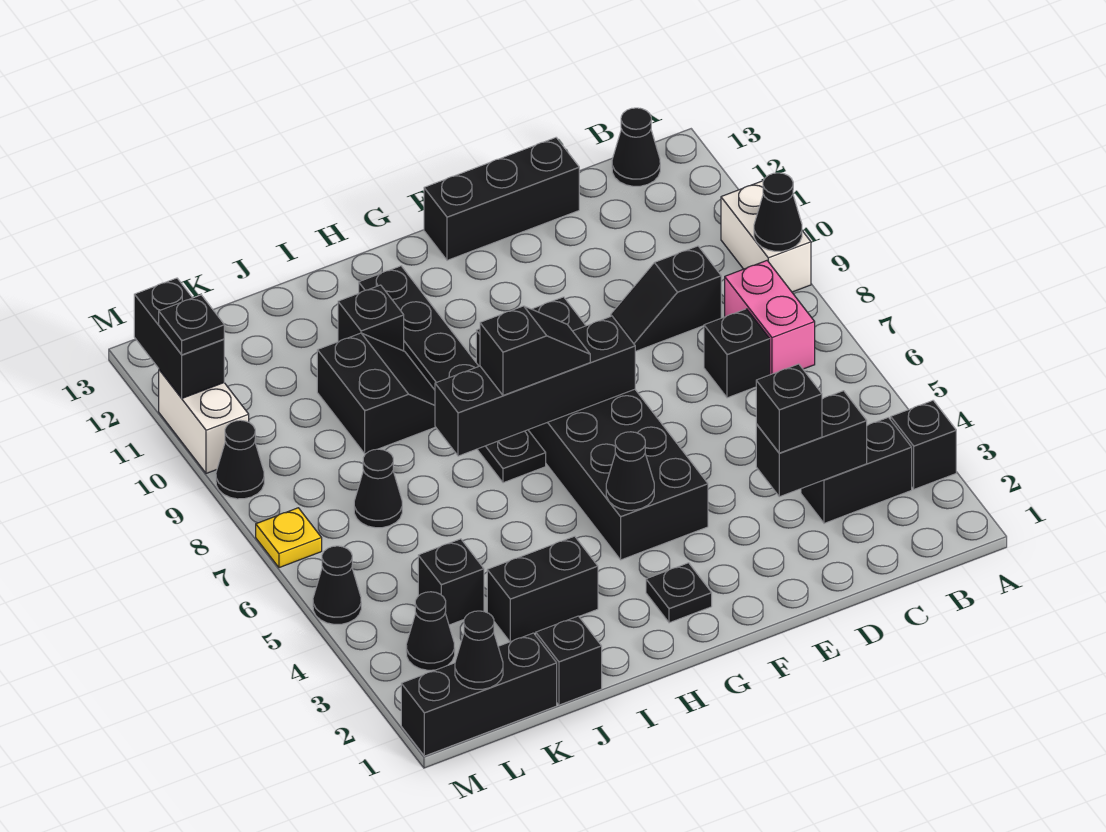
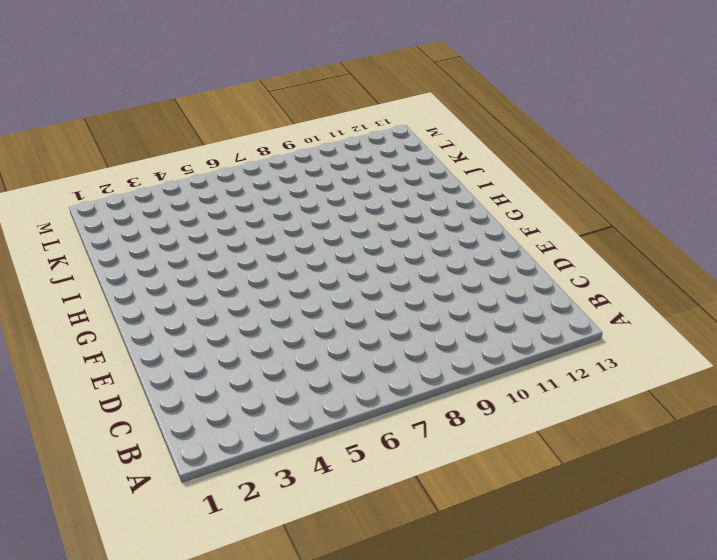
none -> black brick A3 level 1
none -> white brick A9:A10 level 1
none -> black brick B3:C3 level 1
none -> pink brick B7:B8 level 1

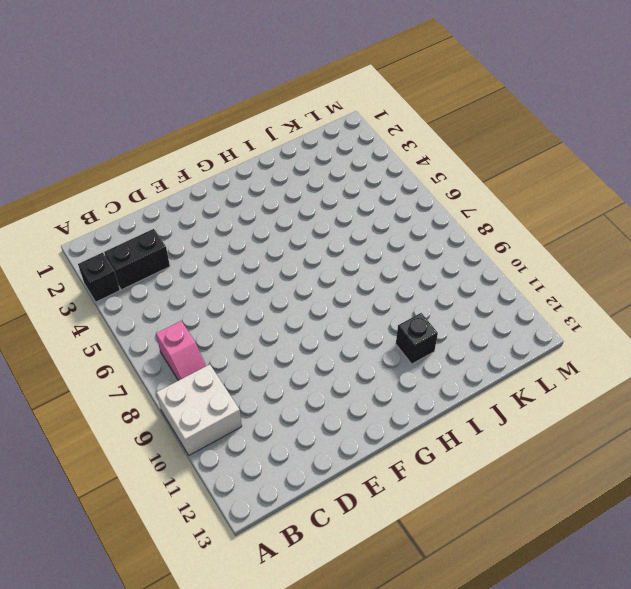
white brick A9:B10 level 1 -> white brick A9:A10 level 1
pink slope B7:B8 level 1 top 7 -> pink brick B7:B8 level 1
none -> black cone B13 level 1
none -> black brick C7 level 1
none -> black slope C9:D9 level 1 top C
none -> black brick D13:F13 level 1

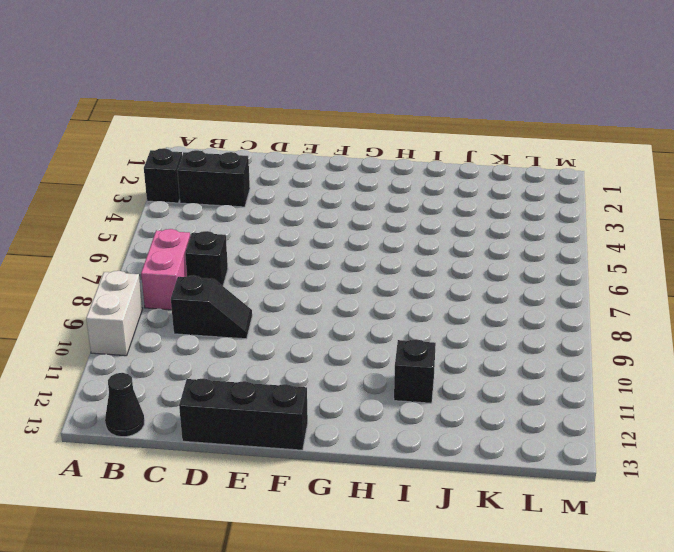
none -> black brick F4:G9 level 1
none -> black plate G2 level 1
none -> black plate H7:H12 level 1
none -> black brick I3:J3 level 1

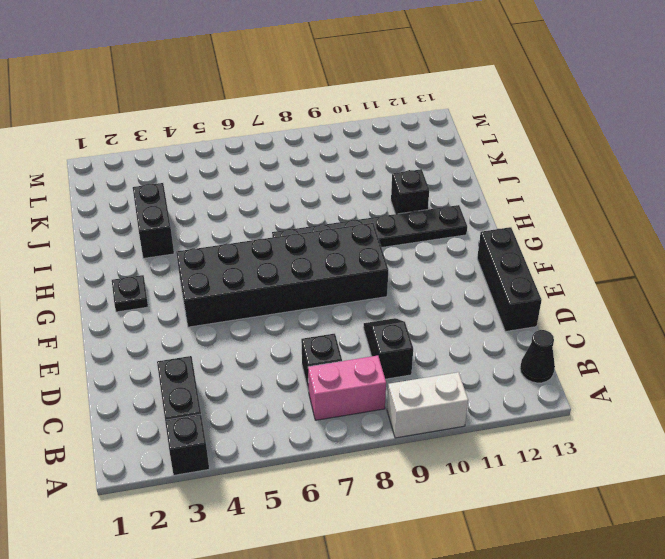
none -> black slope I9:J10 level 1 top J
none -> black brick J1 level 1
none -> black brick K1:M1 level 1
none -> black brick K4 level 1

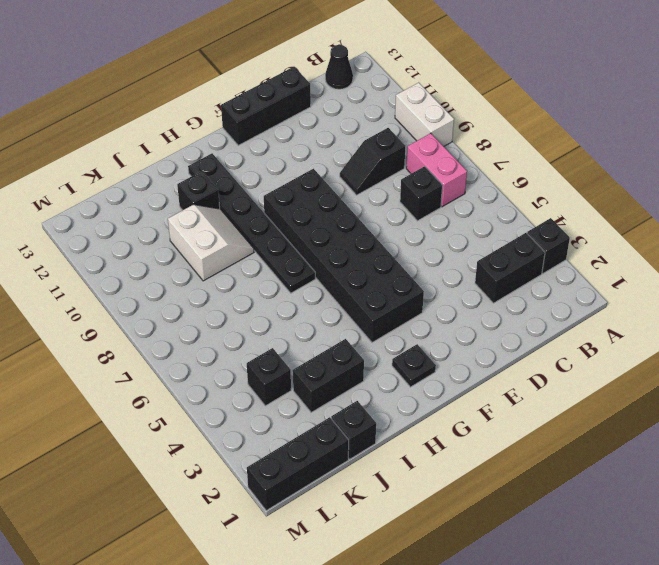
white slope I9:J10 level 1 top J -> black slope I9:J10 level 1 top J
none -> black cone K7 level 1
none -> black cone L3 level 1
none -> black cone M5 level 1
none -> yellow plate M7 level 1

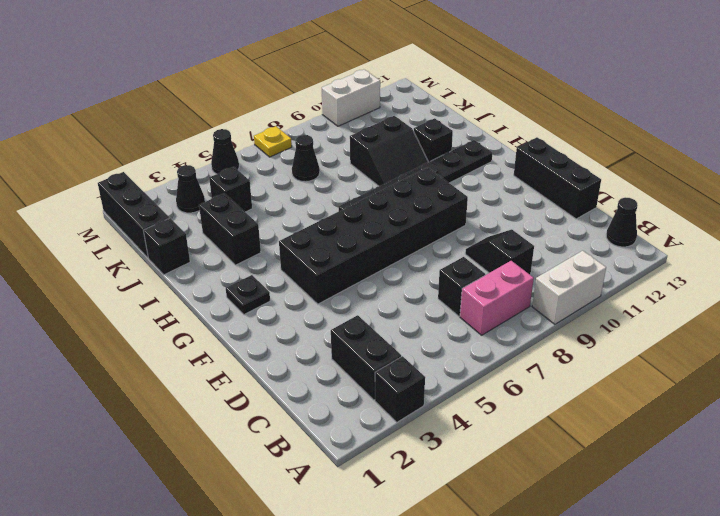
none -> black cone M9 level 1
none -> black cone A9 level 2
none -> black brick C3:D3 level 2
none -> black brick F7:I7 level 2

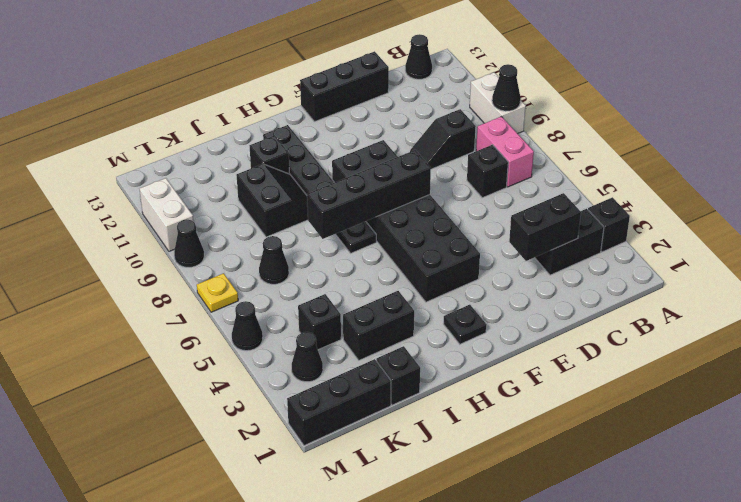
none -> black cone G4 level 2
none -> black cone L1 level 2
none -> black brick M11:M12 level 2
none -> black brick D3 level 3

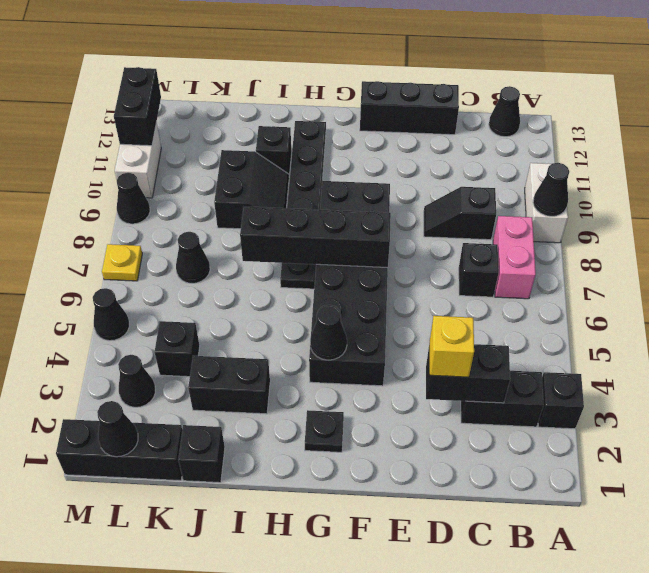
yellow brick D3 level 3 -> black brick D3 level 3
none -> black slope G7:H7 level 3 top H
none -> black plate M11 level 3

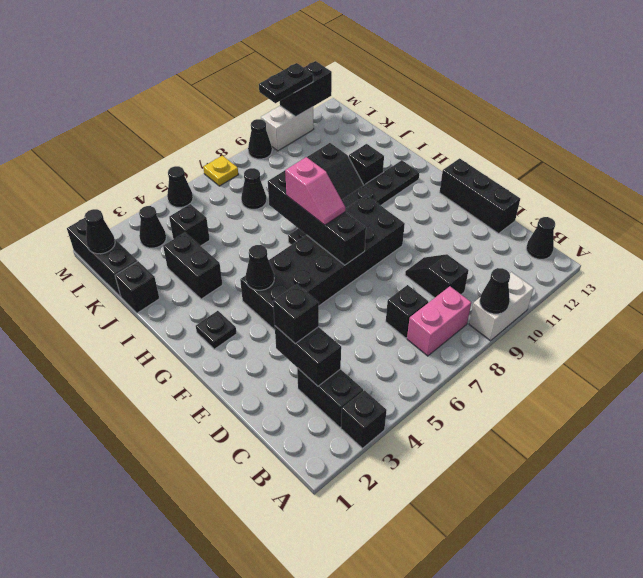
pink slope G7:H7 level 3 top H -> black slope G7:H7 level 3 top H
black plate M10:M11 level 3 -> black plate M11 level 3

